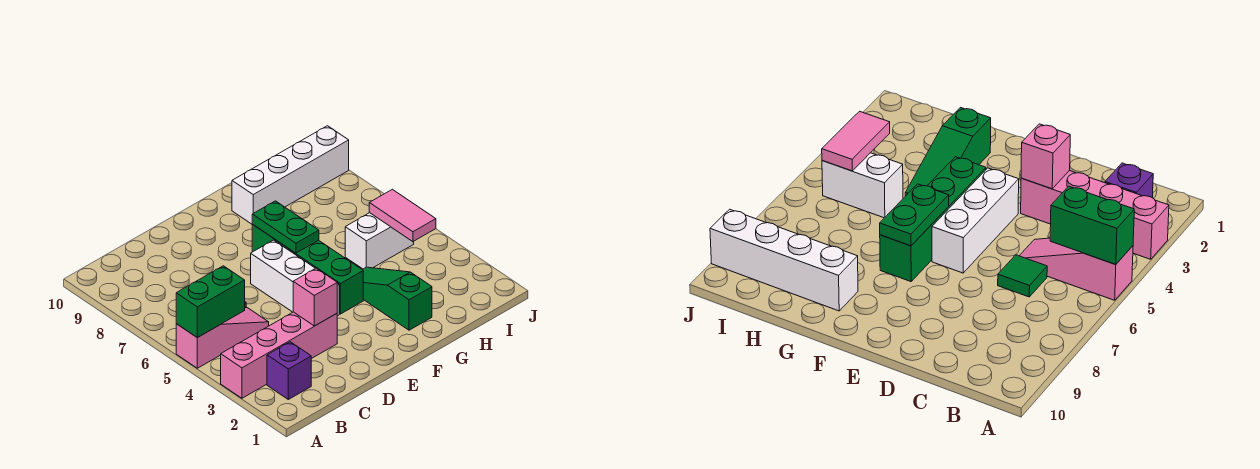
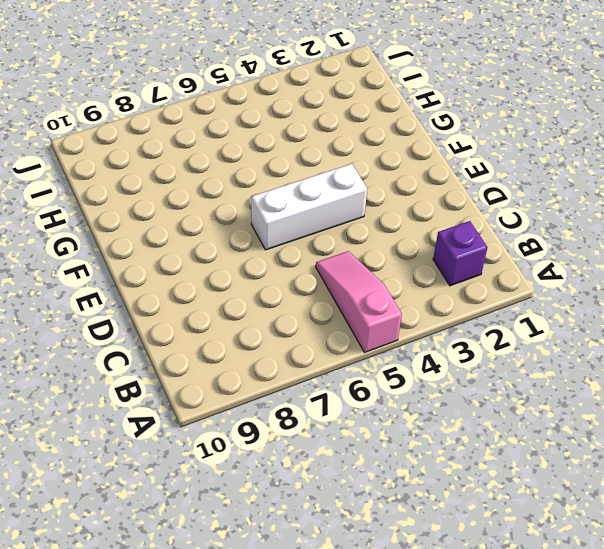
none -> pink brick A3:D3 level 1
none -> green tile C6 level 1
none -> green brick F4:F7 level 1

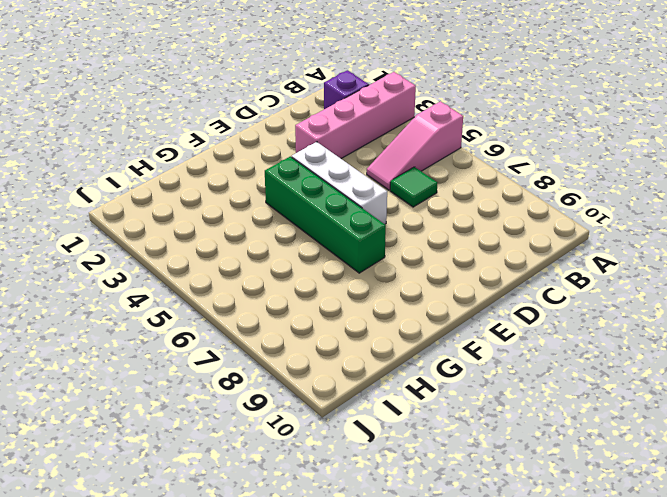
none -> green slope G2:G4 level 1 top 2
none -> white brick G9:J9 level 1
none -> white brick H5:I5 level 1

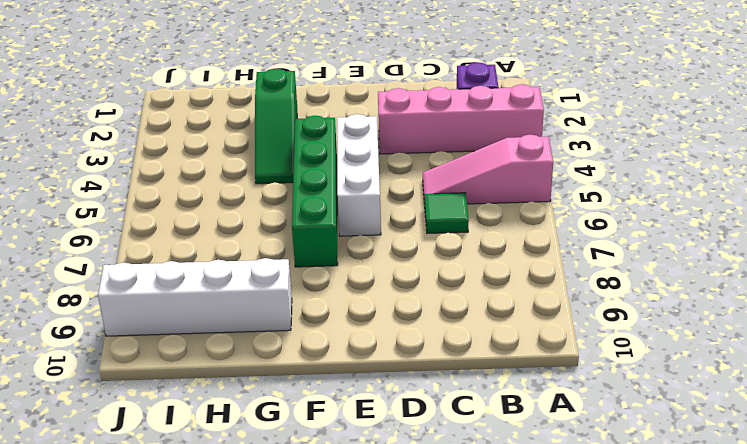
none -> white brick H5:I5 level 1
none -> green brick A5:B5 level 2
none -> pink brick D3 level 2

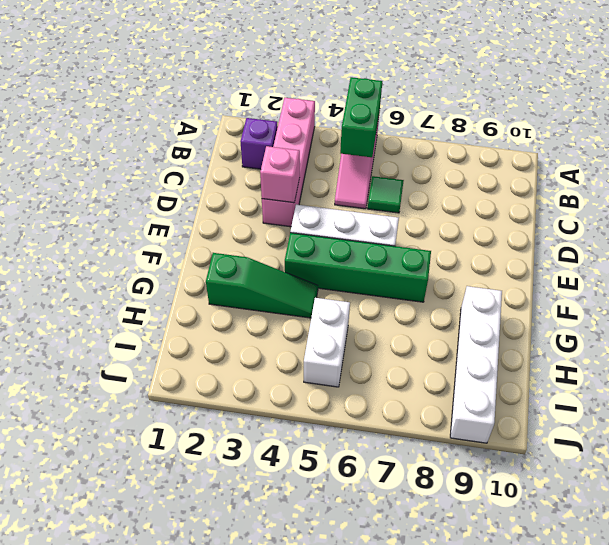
none -> green plate F6:F7 level 2
none -> pink tile I4:I5 level 2

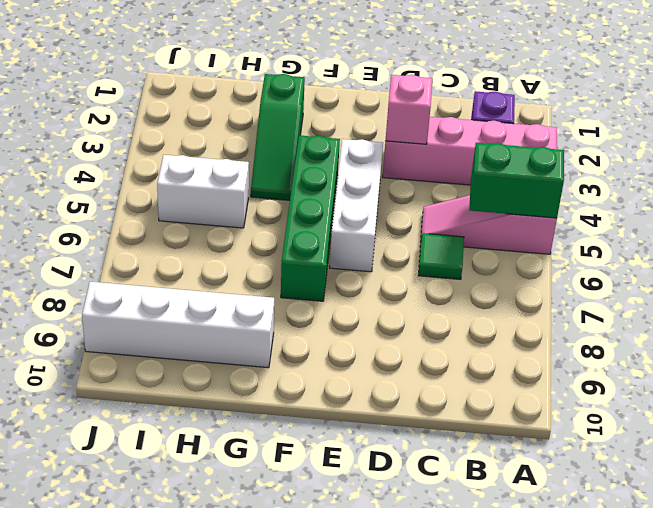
none -> green plate F6:F7 level 2
none -> pink tile I4:I5 level 2

